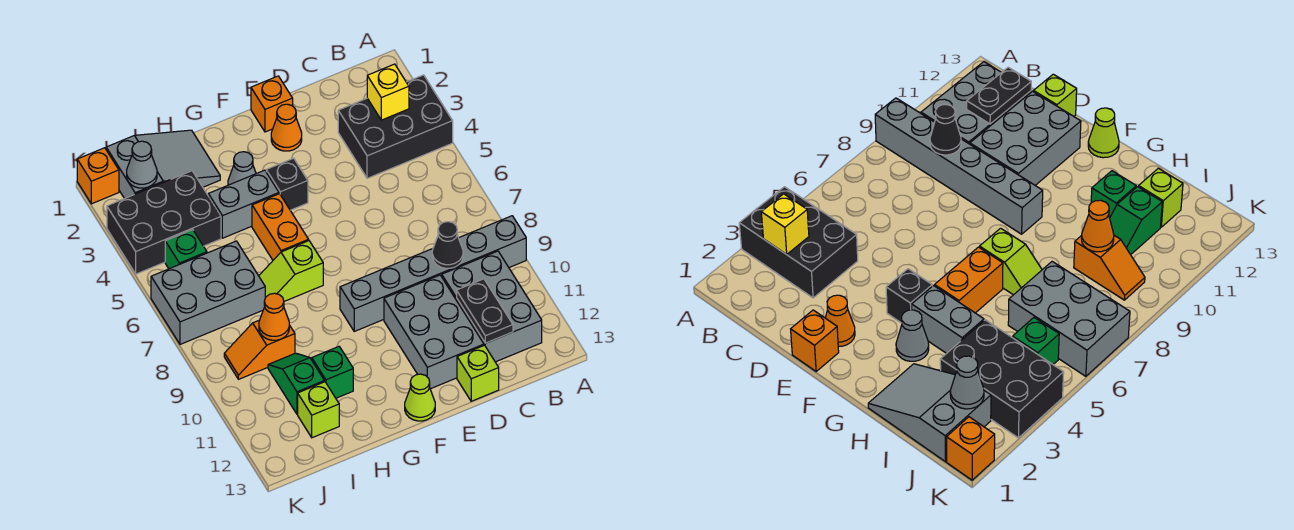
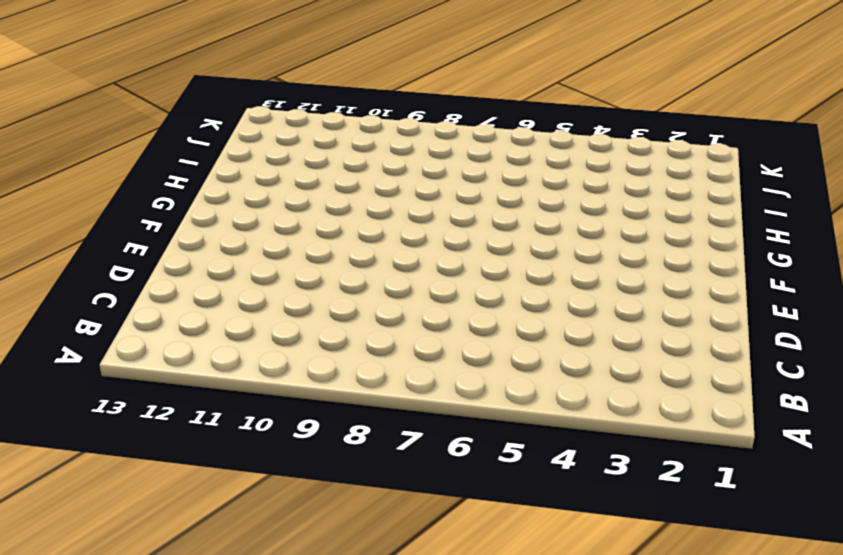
none -> black brick A3:C4 level 1
none -> grey brick A9:F9 level 1
none -> grey brick B10:C12 level 1

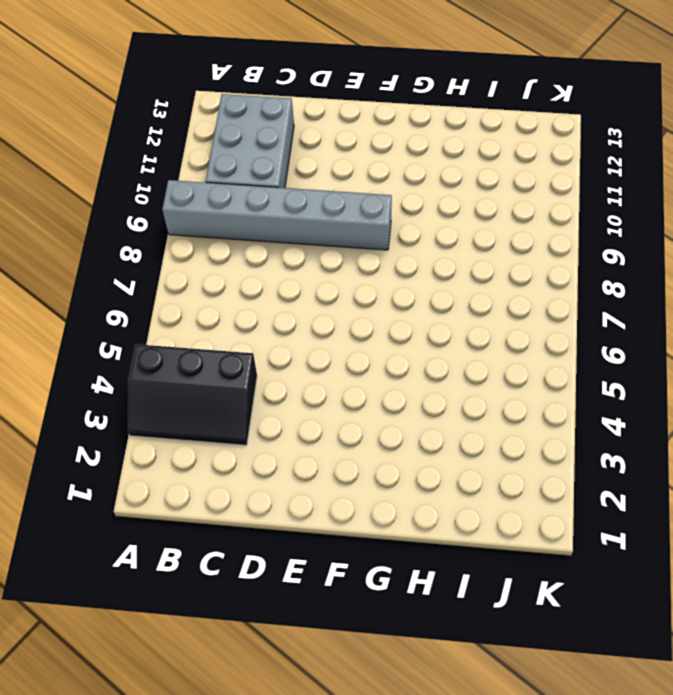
black slope A3:C4 level 1 top 4 -> black brick A3:C4 level 1
none -> grey brick D10:E12 level 1
none -> lime brick D13 level 1
none -> orange brick E1 level 1

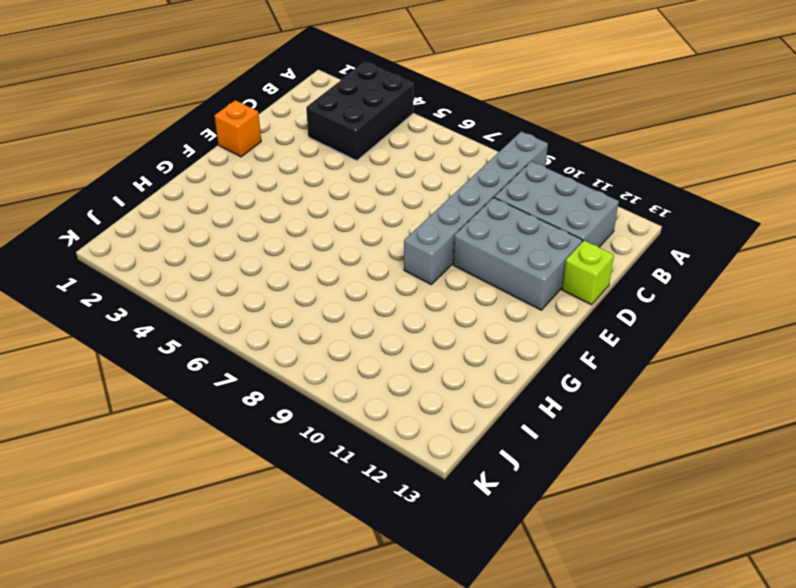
none -> orange cone E2 level 1
none -> black brick F4 level 1
none -> lime cone F13 level 1

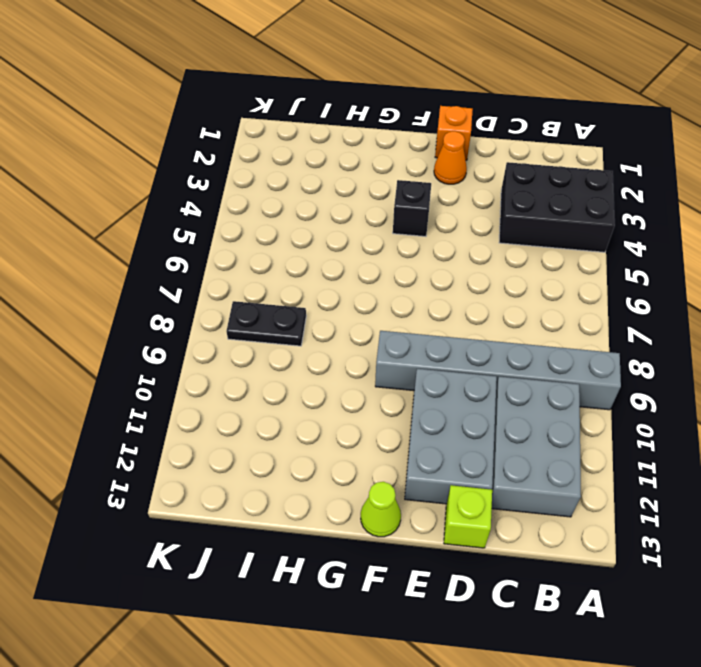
black plate I8:J8 level 1 -> black plate C11:C12 level 2
none -> grey cone G3 level 1
none -> grey brick G4:H4 level 1
none -> orange brick G5:G6 level 1

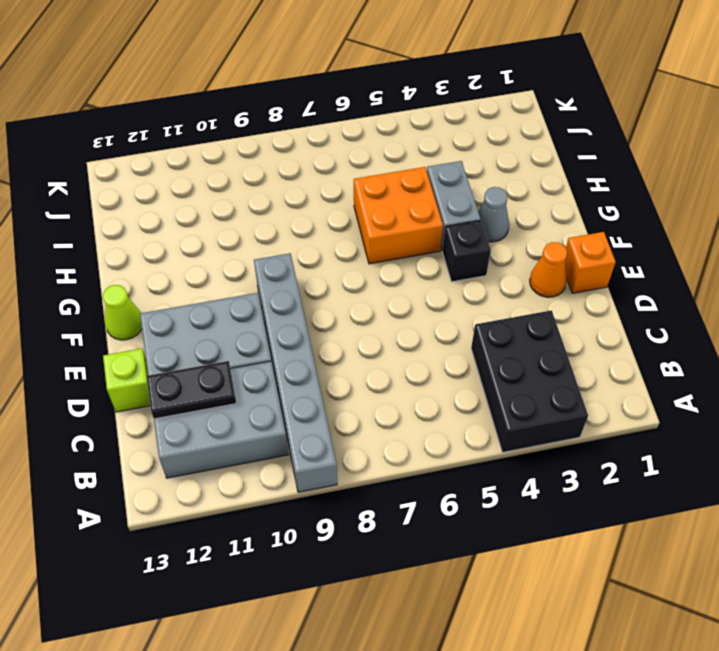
orange brick G5:H6 level 1 -> orange brick G5:G6 level 1
none -> lime slope G7:H7 level 1 top G
none -> grey slope H1:J2 level 1 top J
none -> green brick H11 level 1

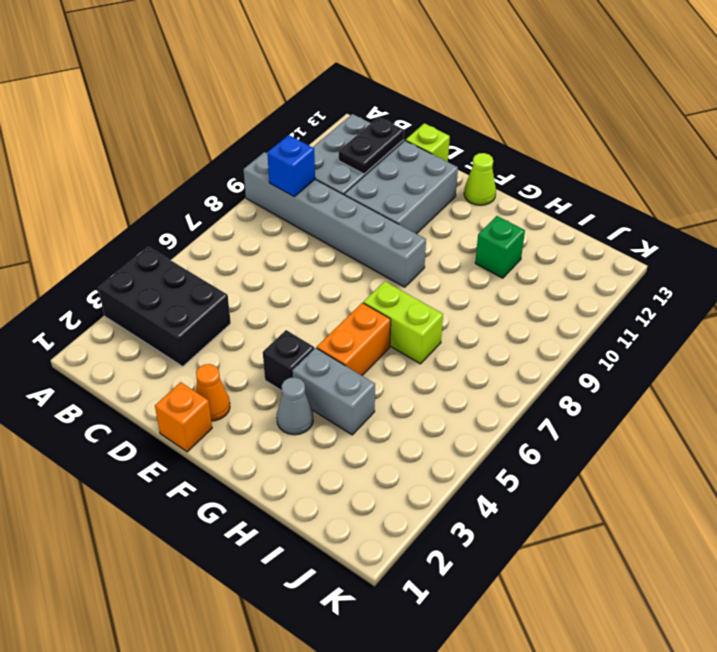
blue brick B9 level 2 -> none
lime brick G7:H7 level 1 -> lime slope G7:H7 level 1 top G
none -> grey slope H1:J2 level 1 top J
none -> black brick I3:K4 level 1
none -> grey brick I6:K7 level 1

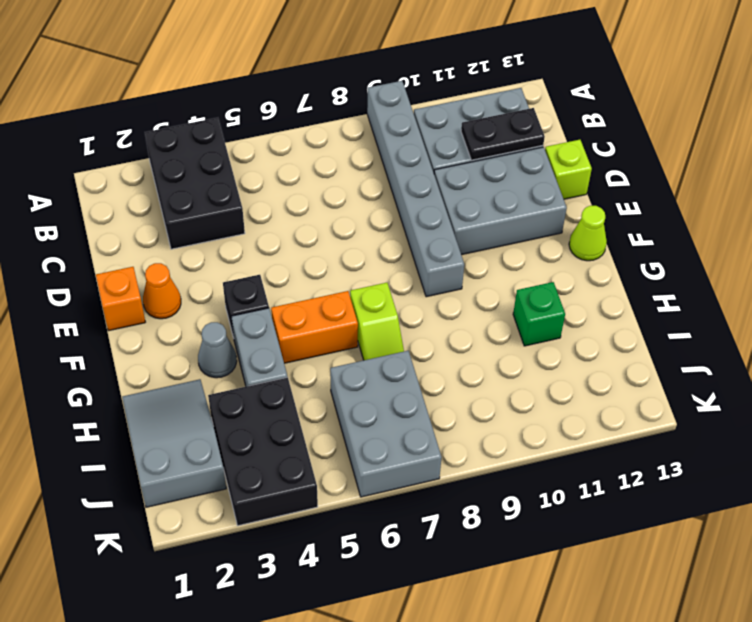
none -> orange slope I9:J9 level 1 top I
none -> green slope I10:I11 level 1 top 11
none -> lime brick I12 level 1

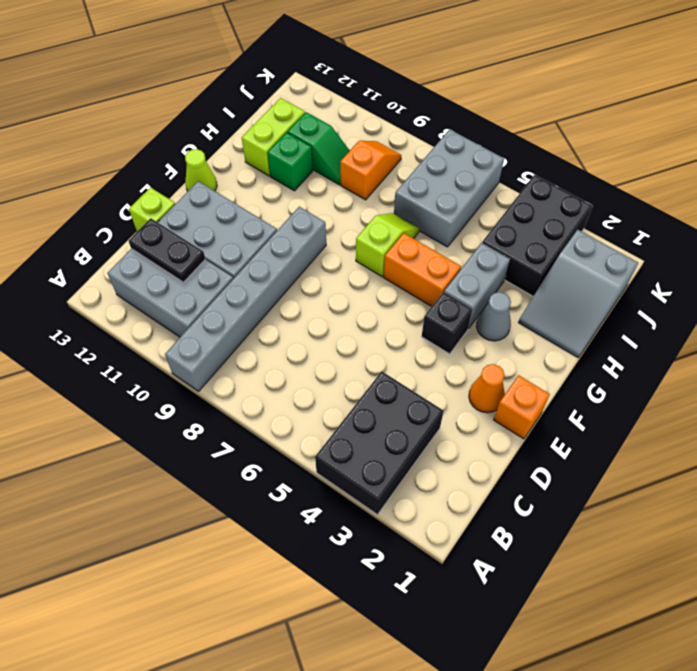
lime brick H12:I12 level 1 -> lime brick I12 level 1
none -> green brick J5 level 1
none -> orange brick K1 level 1
none -> yellow brick B3 level 2

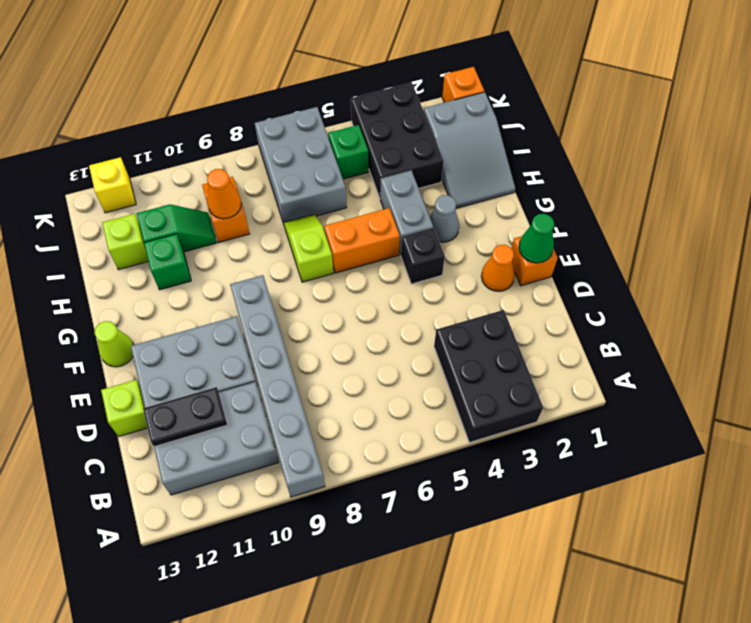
green cone E1 level 2 -> none
yellow brick K12 level 1 -> yellow brick B3 level 2
none -> black cone C9 level 2
none -> grey cone J2 level 2

